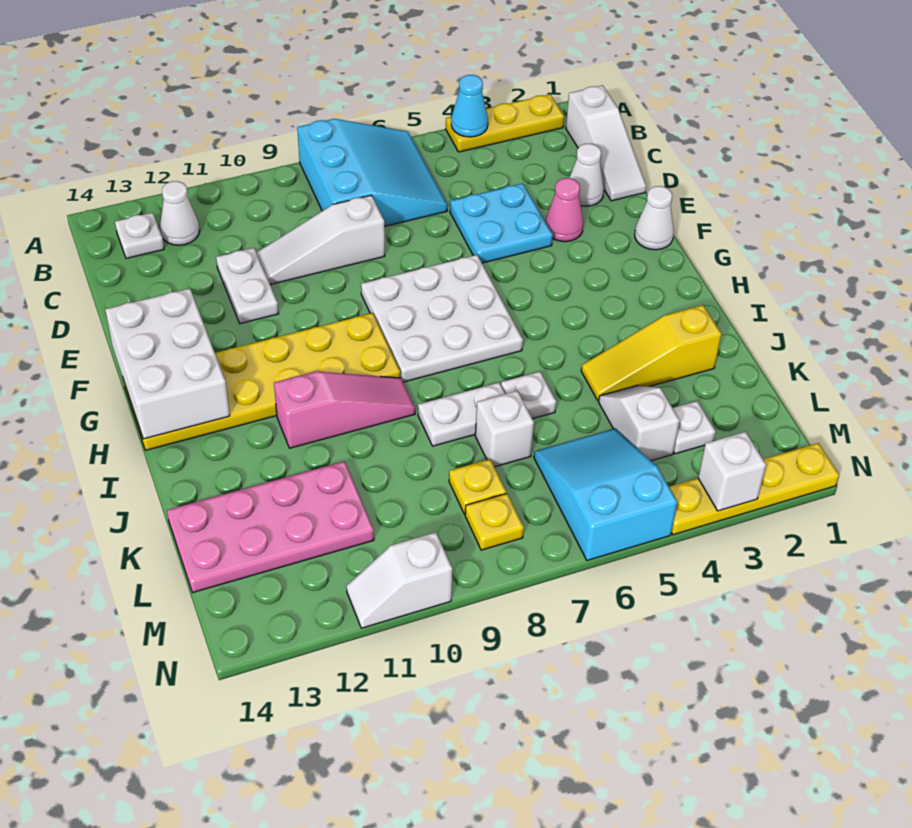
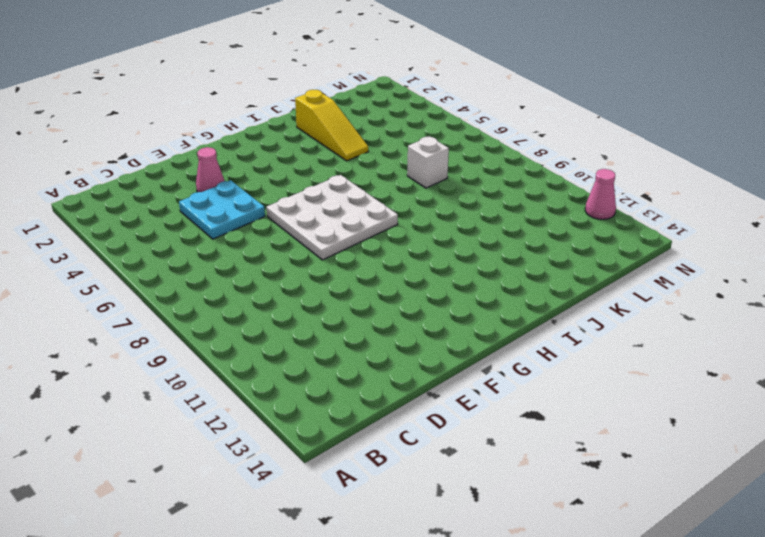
pink cone N12 level 1 -> none
none -> yellow plate A2:A4 level 1
none -> cyan slope A6:C8 level 1 top 8
none -> white slope B1:D1 level 1 top B

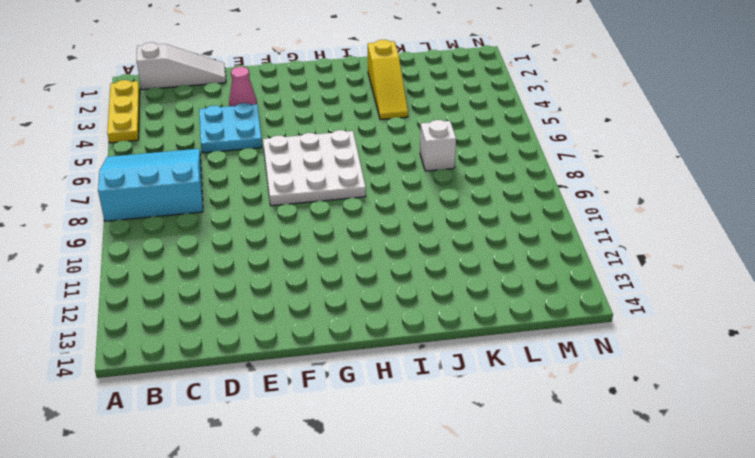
none -> white cone B12 level 1
none -> white plate B13 level 1
none -> white cone D2 level 1

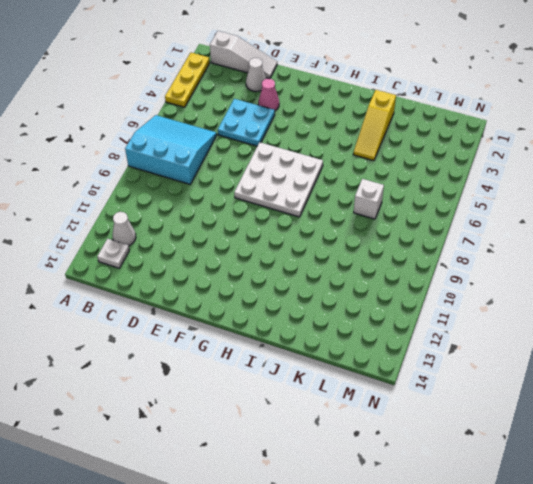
none -> white slope D8:D10 level 1 top 8
none -> white plate D11:E11 level 1
none -> white cone F1 level 1

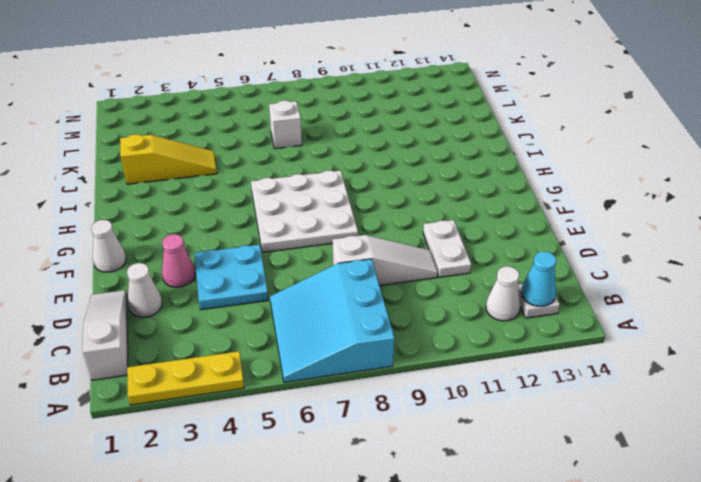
cyan cone B13 level 2 -> cyan cone A4 level 2
none -> yellow plate G9:H14 level 1
none -> pink slope I9:I11 level 1 top 11
none -> white plate J6 level 1

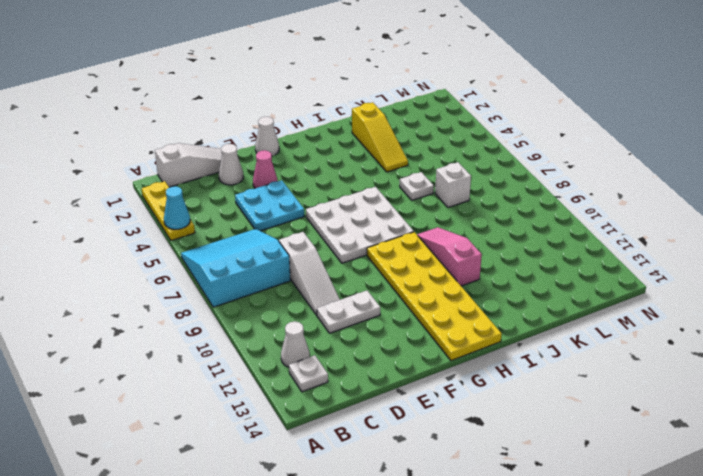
none -> white plate J7:J8 level 1
none -> white slope K4:L4 level 1 top L
none -> pink plate K11:L14 level 1

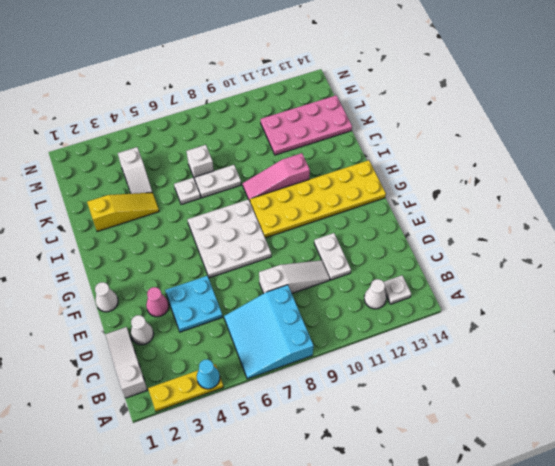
none -> white plate L3 level 1
none -> cyan slope L5:N6 level 1 top N
none -> yellow plate L8 level 1

